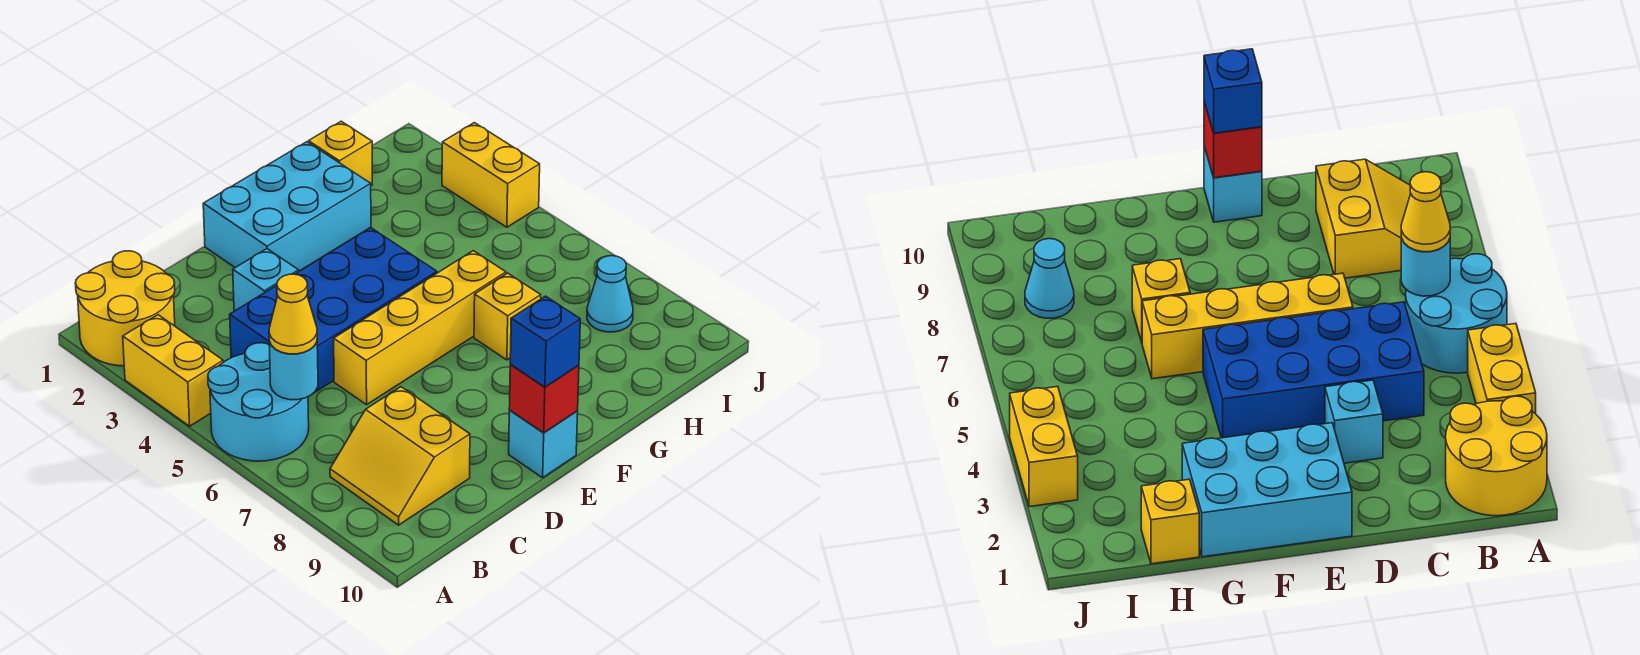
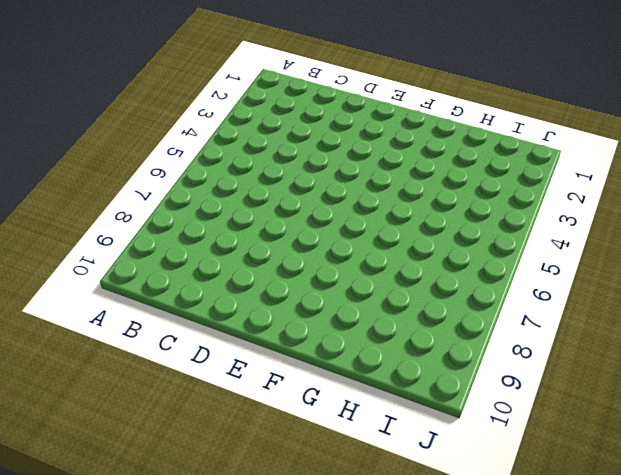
none -> yellow round brick A1:B2 level 1
none -> yellow brick A3:A4 level 1
none -> cyan round brick A5:B6 level 1

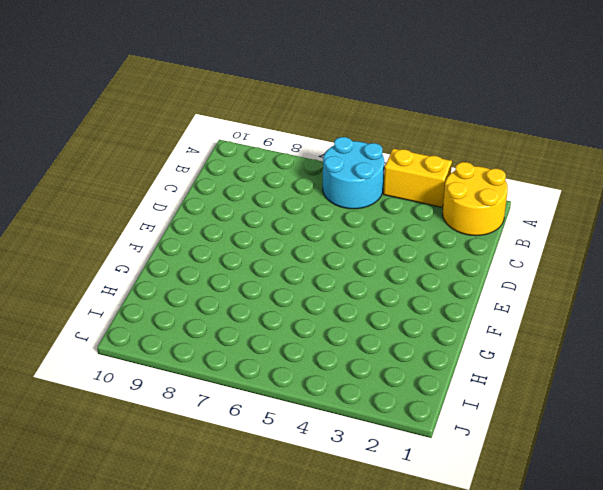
none -> yellow slope B8:C9 level 1 top C
none -> blue brick C4:F5 level 1
none -> cyan brick D3 level 1

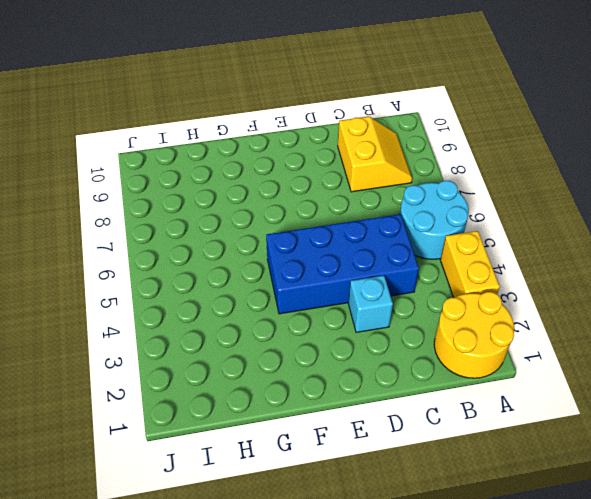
none -> yellow brick D6:G6 level 1
none -> cyan brick E1:G2 level 1
none -> cyan brick E10 level 1

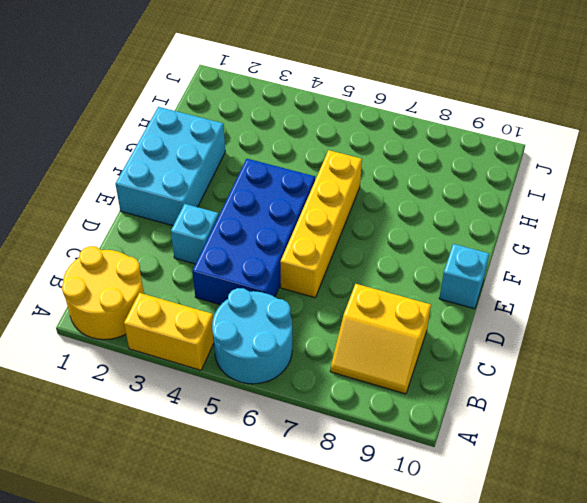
none -> yellow brick G7 level 1
none -> yellow brick H1 level 1
none -> cyan cone I8 level 1

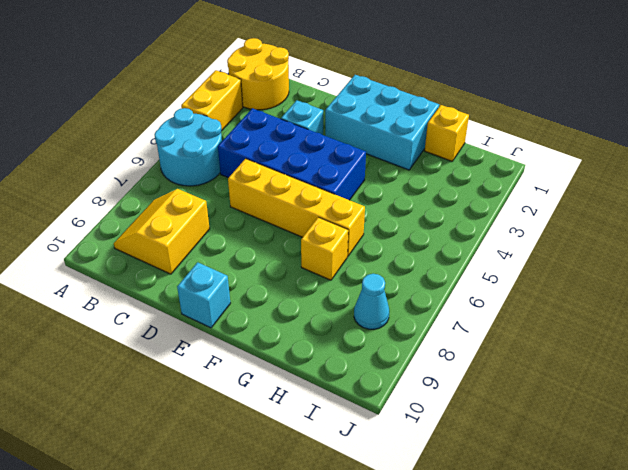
none -> yellow brick J3:J4 level 1
none -> cyan round brick B6 level 2
none -> red brick E10 level 2

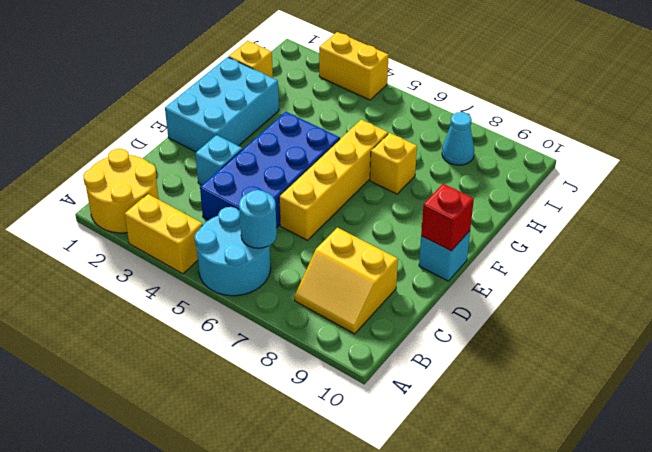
none -> yellow cone B6 level 3
none -> blue brick E10 level 3

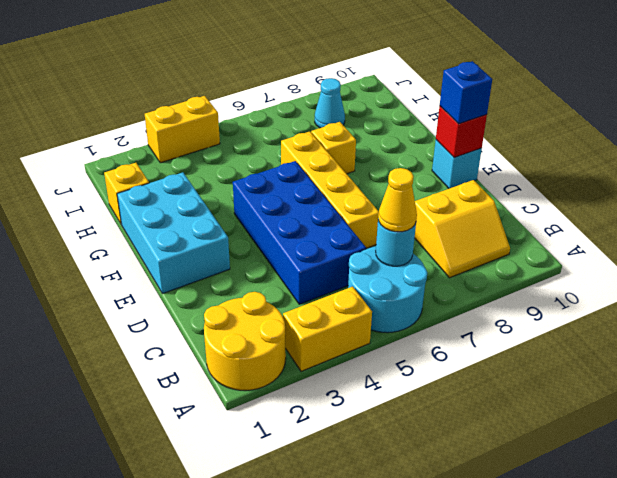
none -> cyan brick D3 level 1

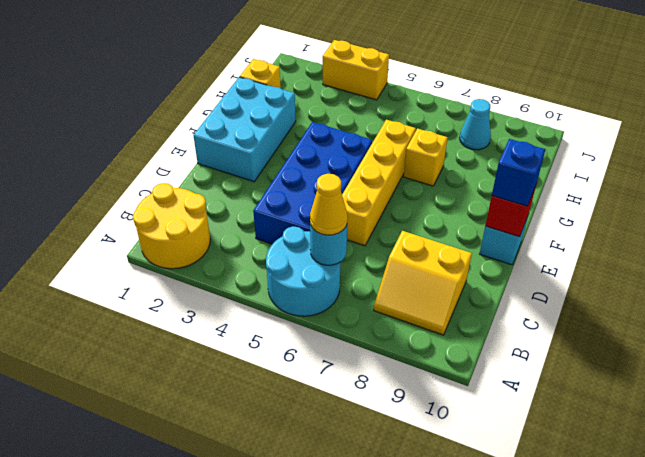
none -> yellow brick A3:A4 level 1
none -> cyan brick D3 level 1

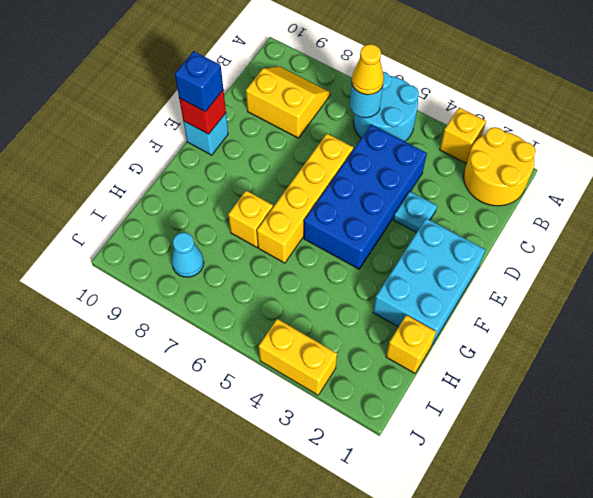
yellow brick A3 level 1 -> yellow brick A3:A4 level 1
cyan plate D3 level 1 -> cyan brick D3 level 1

